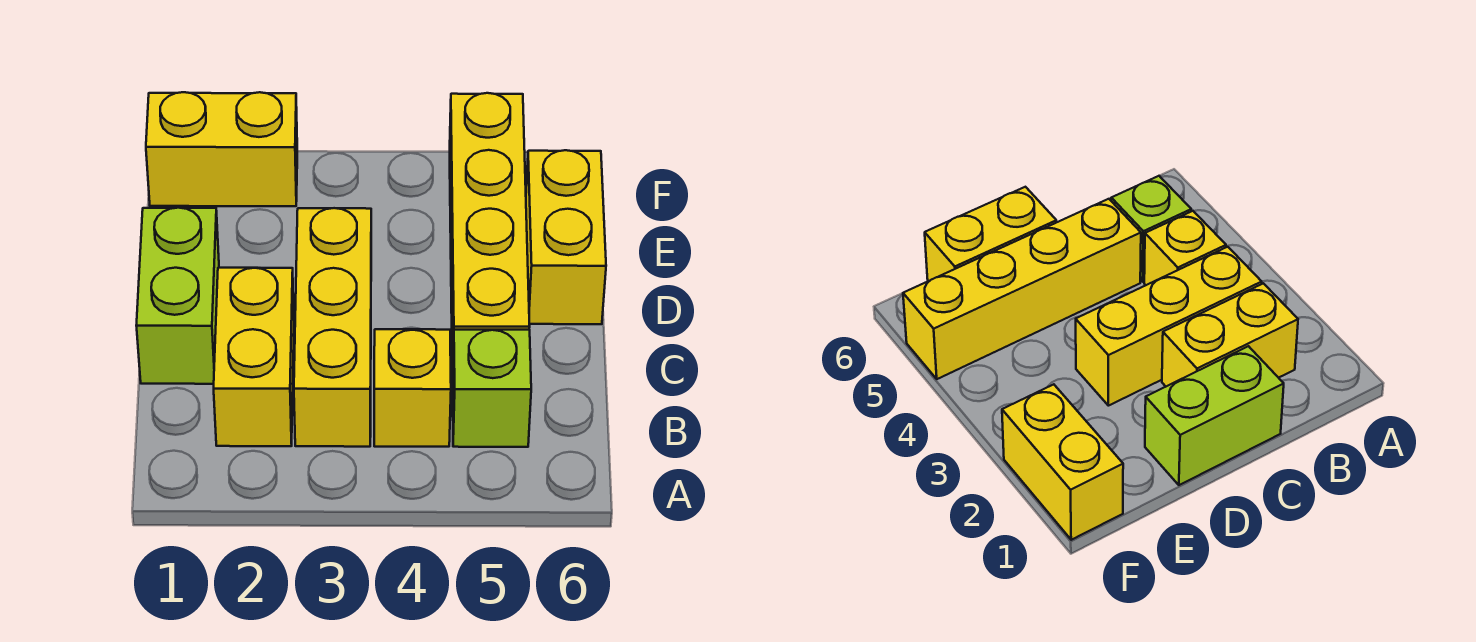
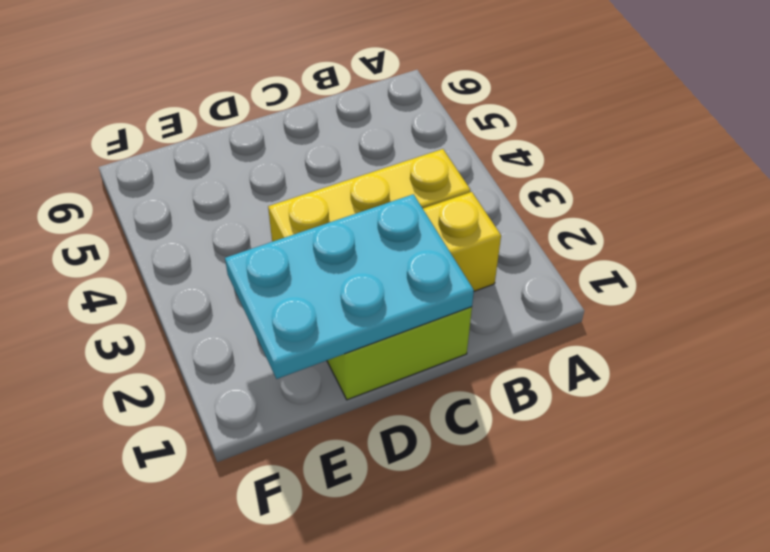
cyan plate C1:E2 level 2 -> none
none -> yellow brick B4 level 1
none -> lime brick B5 level 1

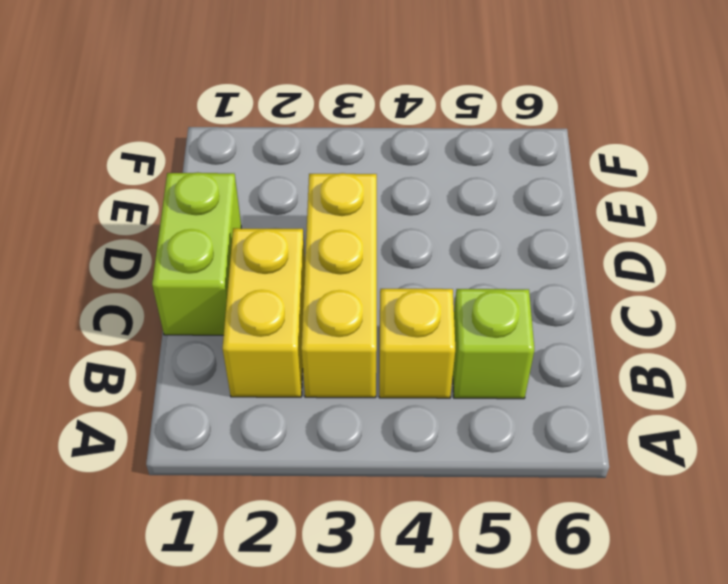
none -> yellow brick C5:F5 level 1
none -> yellow brick D6:E6 level 1

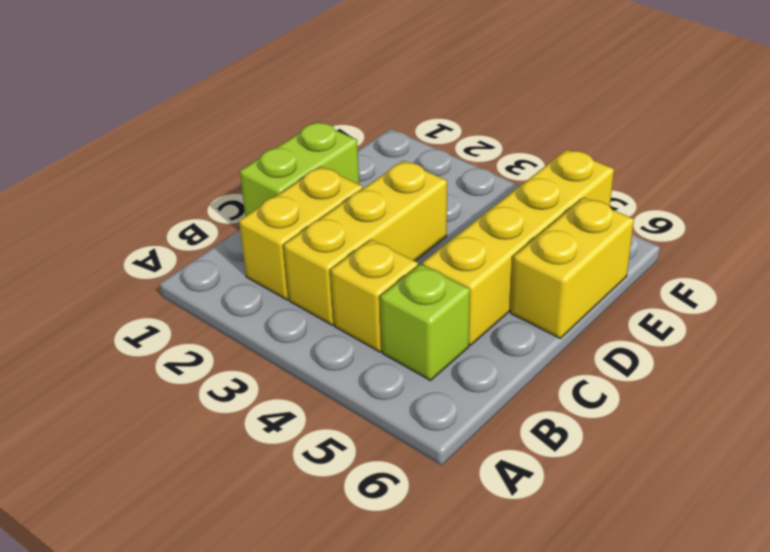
none -> yellow brick F1:F2 level 1

